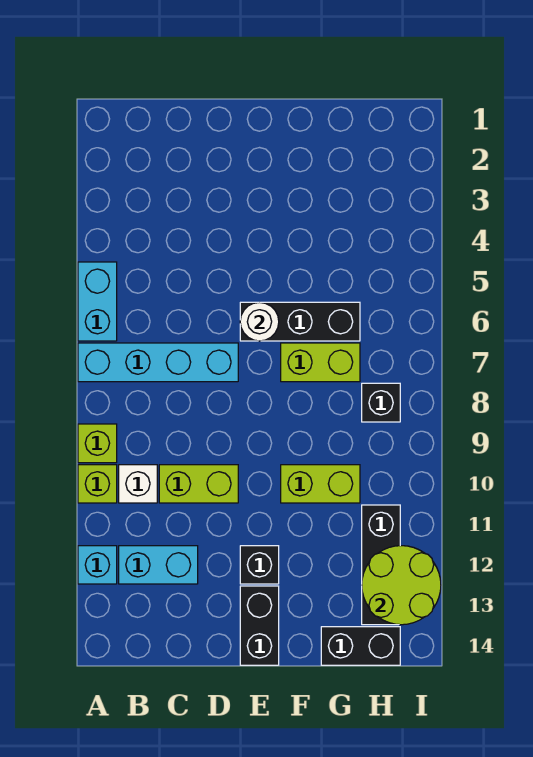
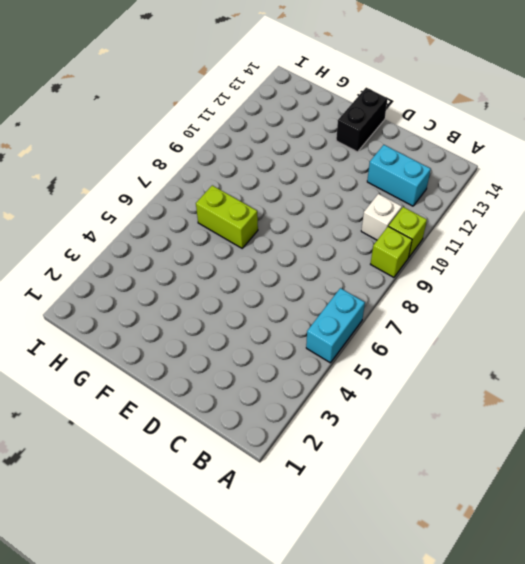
none -> cyan brick A7:D7 level 1
none -> cyan brick A12 level 1
none -> lime brick C10:D10 level 1

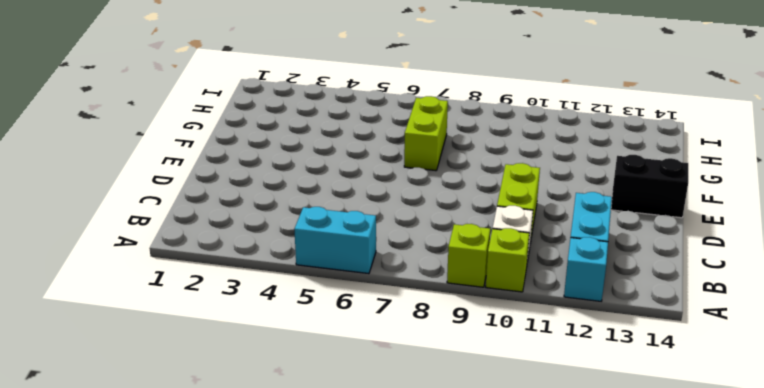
none -> cyan brick A7:D7 level 1
none -> black brick E6:G6 level 1
none -> black brick E12 level 1

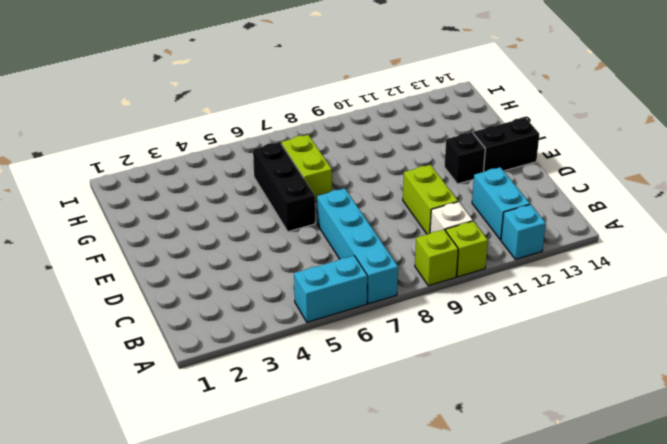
none -> lime brick F10:G10 level 1
none -> black brick G14:H14 level 1
none -> black brick H8 level 1

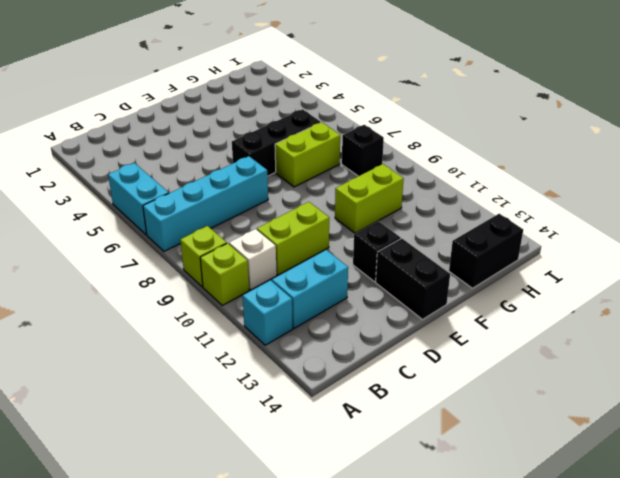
none -> black brick H11:H13 level 1
none -> white round brick E6 level 2
none -> lime round brick H12:I13 level 2

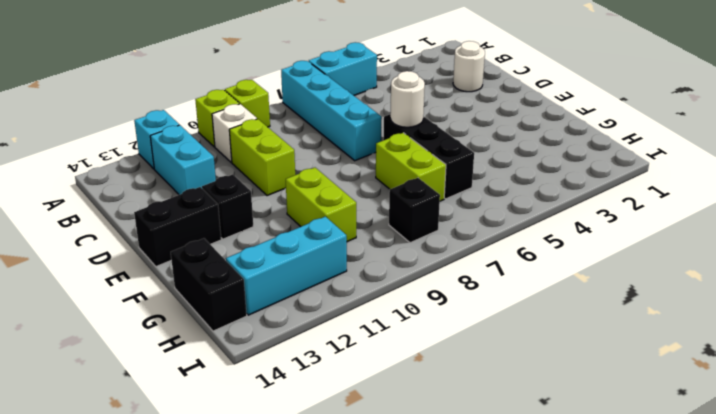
white round brick C2 level 1 -> none
cyan brick H11:H13 level 1 -> black brick H11:H13 level 1
none -> lime round brick H12:I13 level 2

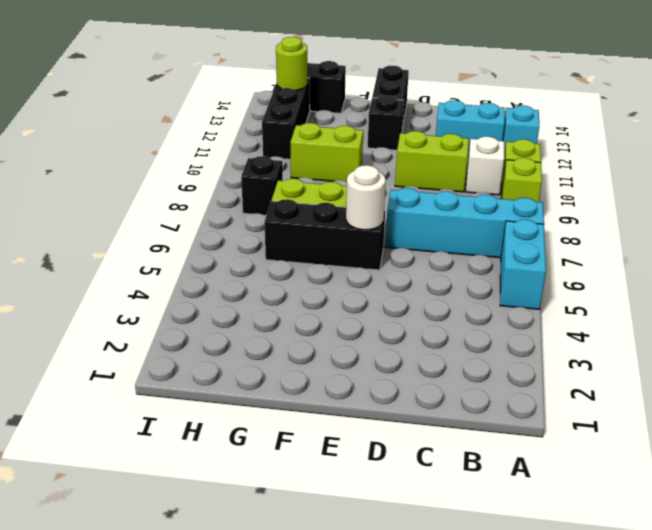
lime round brick H13 level 2 -> lime round brick H12:I13 level 2

